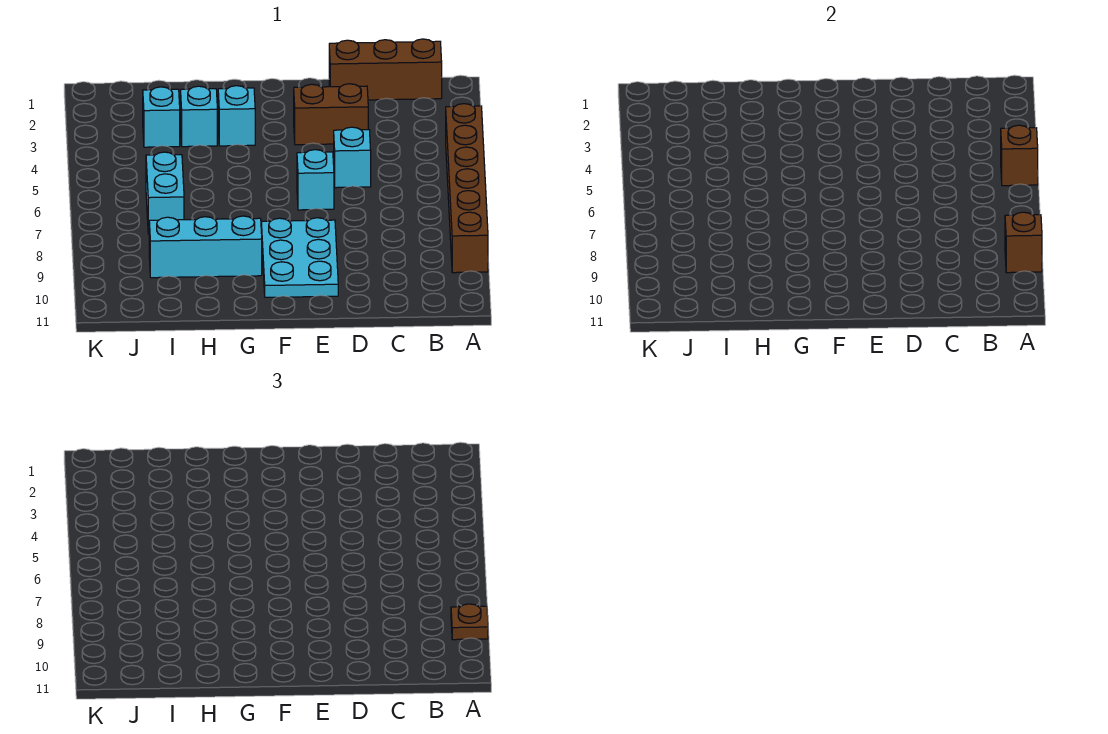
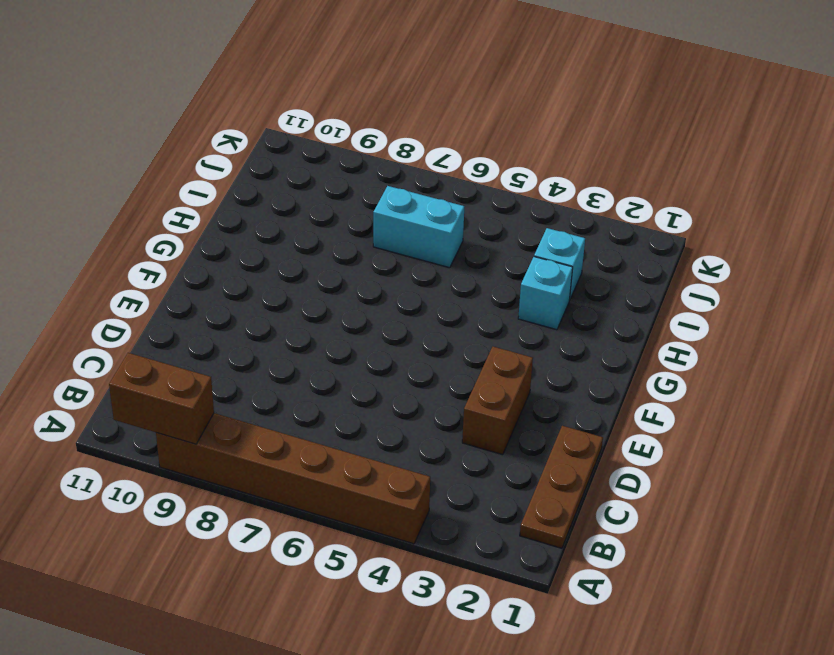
brown brick A9:A10 level 2 -> brown brick A9 level 2
brown plate B1:D1 level 1 -> brown brick B1:D1 level 1
none -> cyan brick D5 level 1
none -> cyan brick E6 level 1
none -> cyan plate E8:F10 level 1

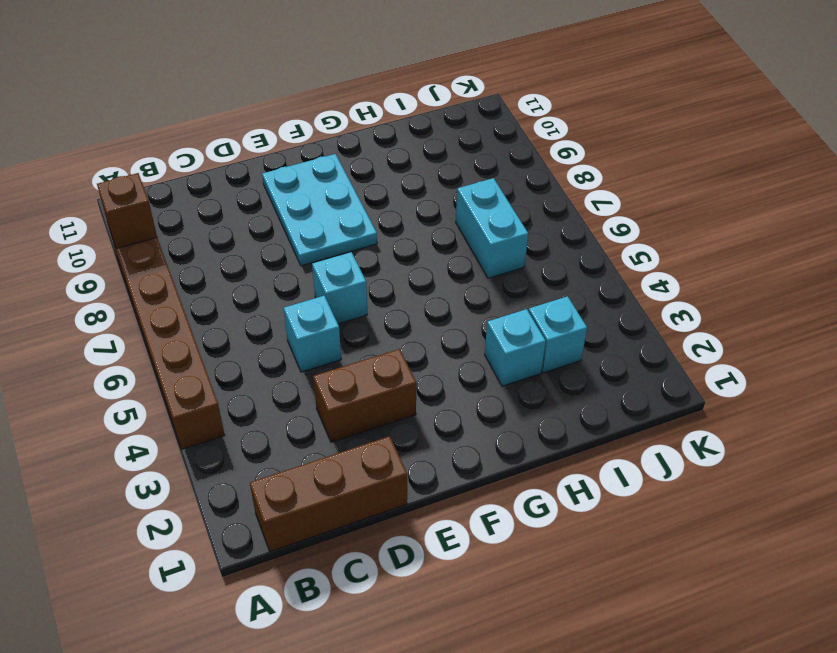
none -> cyan brick G3 level 1
none -> cyan brick G9:I9 level 1
none -> brown brick A5 level 2

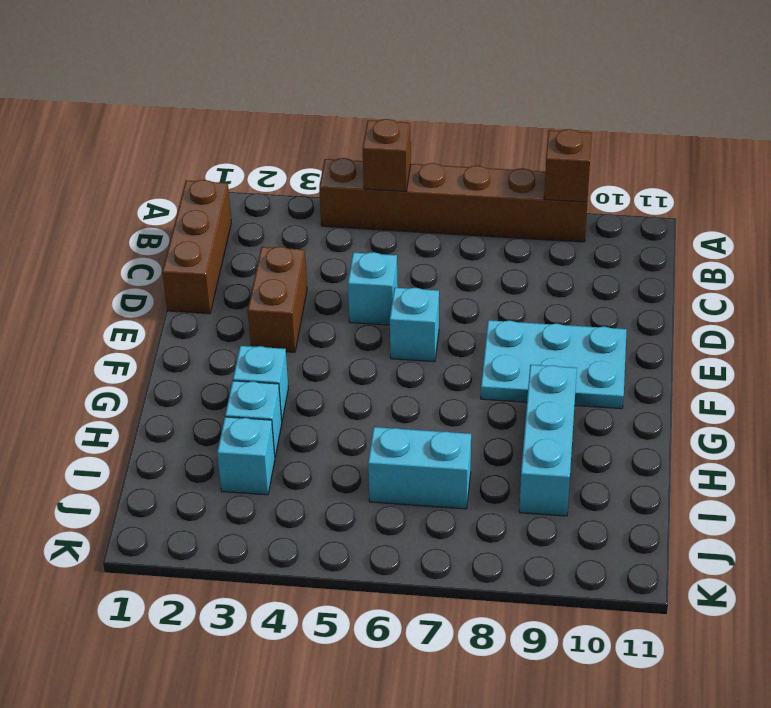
none -> brown plate A9 level 3

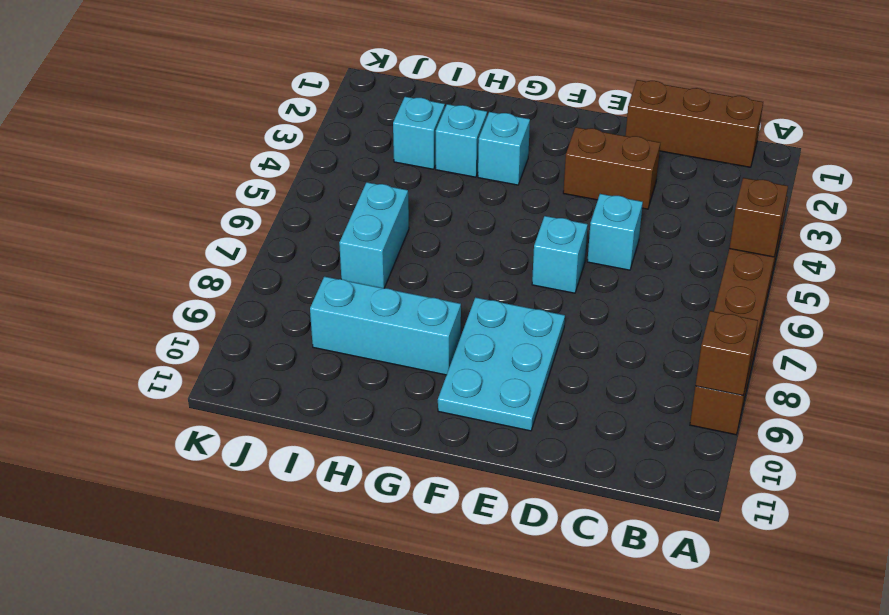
none -> brown plate A9 level 3

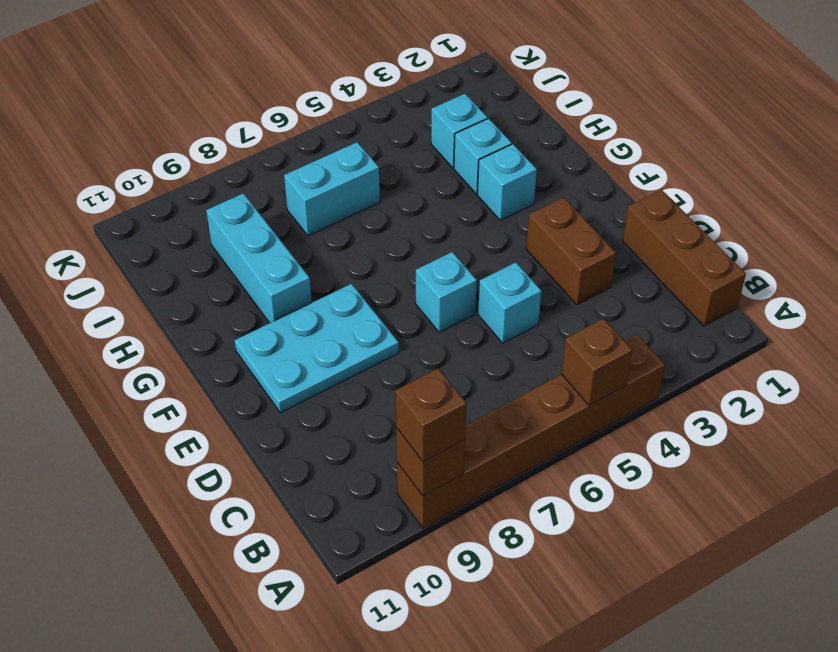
brown brick A9 level 3 -> brown plate A9 level 3

